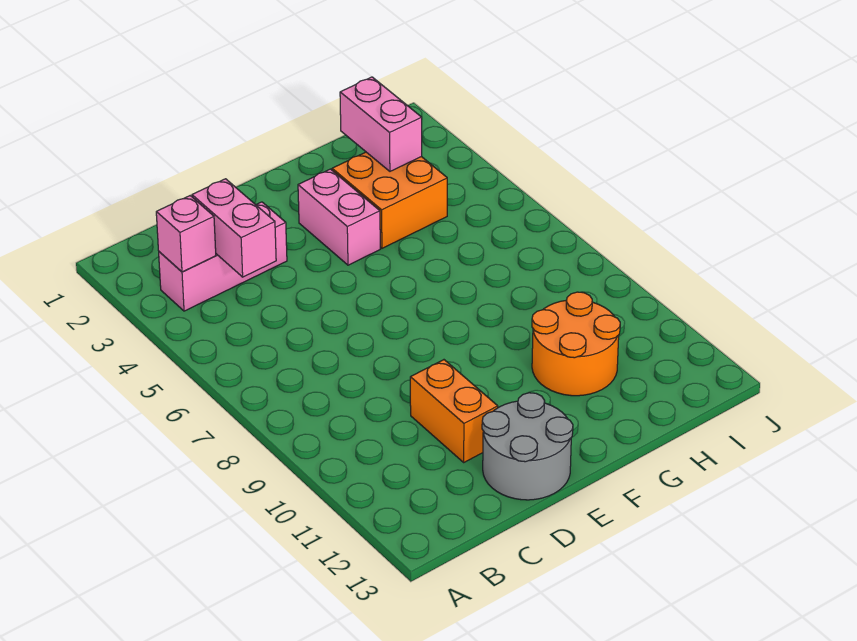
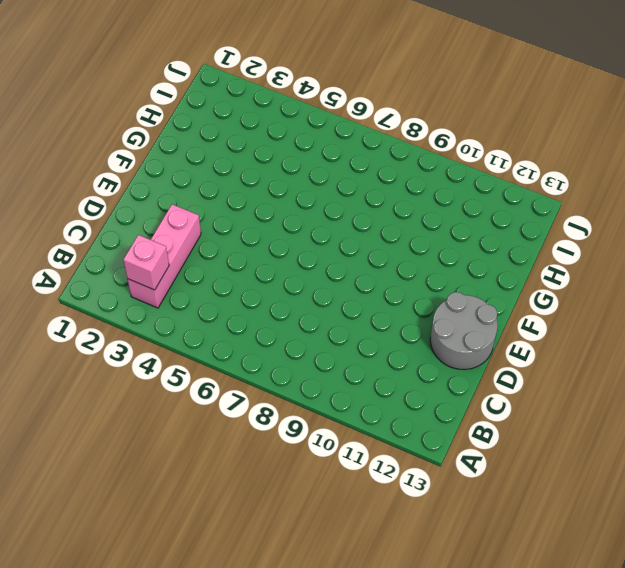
none -> orange brick D10:D11 level 1
none -> pink brick F3:F4 level 1

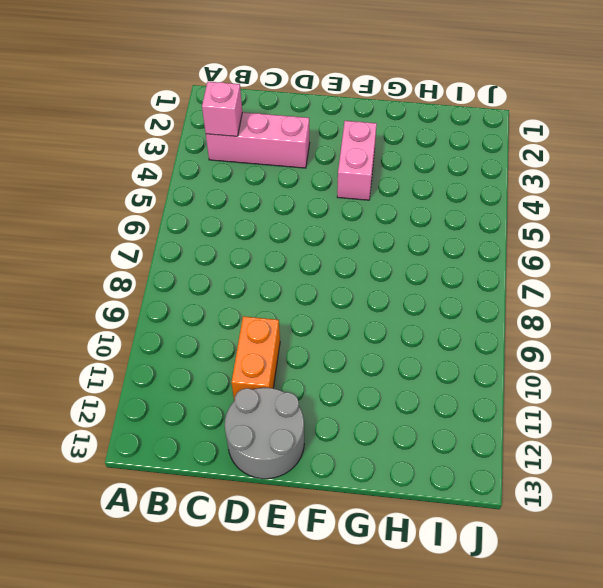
none -> orange brick G3:H4 level 1
none -> orange round brick G10:H11 level 1

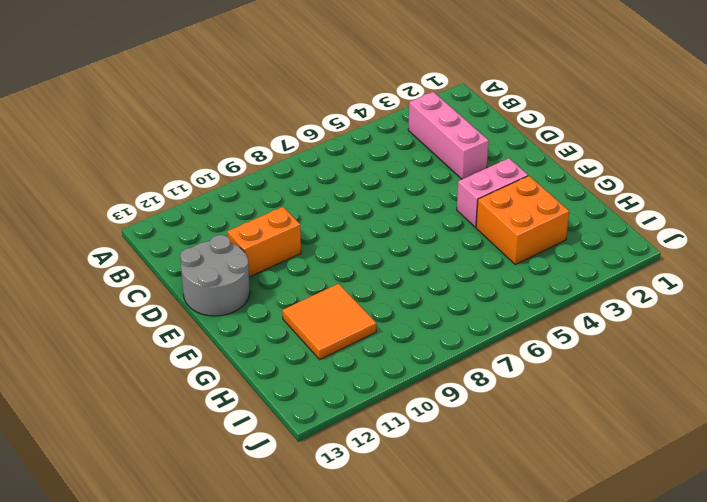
orange tile G10:H11 level 1 -> orange round brick G10:H11 level 1
none -> pink brick B3 level 2
none -> pink brick C3:C4 level 2

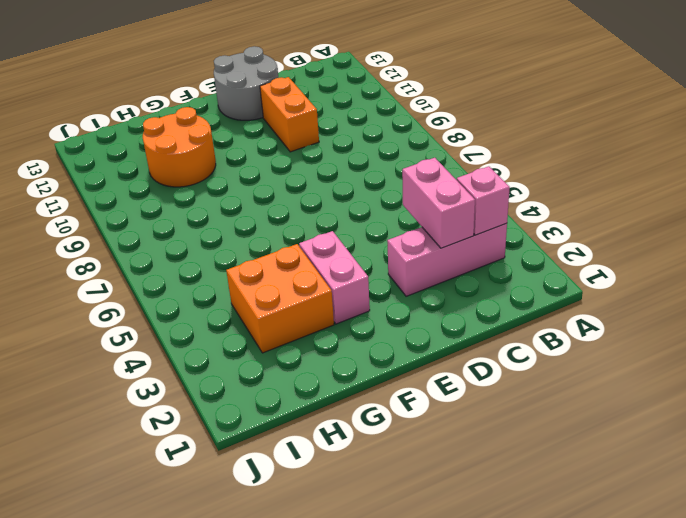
none -> pink brick H2:H3 level 2

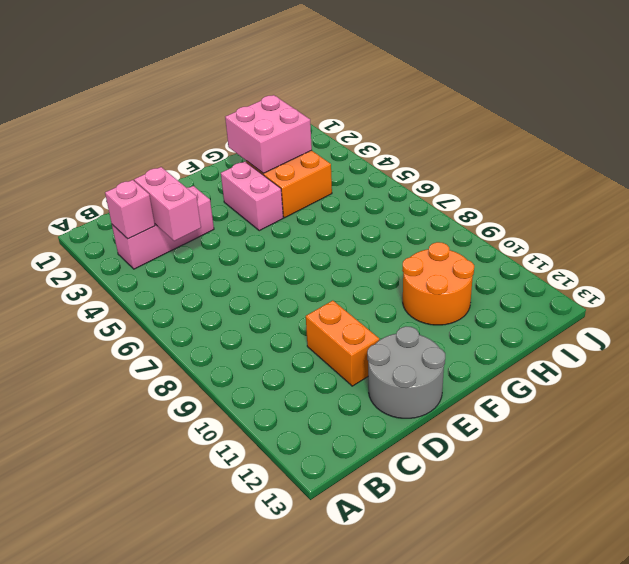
pink brick G2:H3 level 2 -> pink brick H2:H3 level 2

